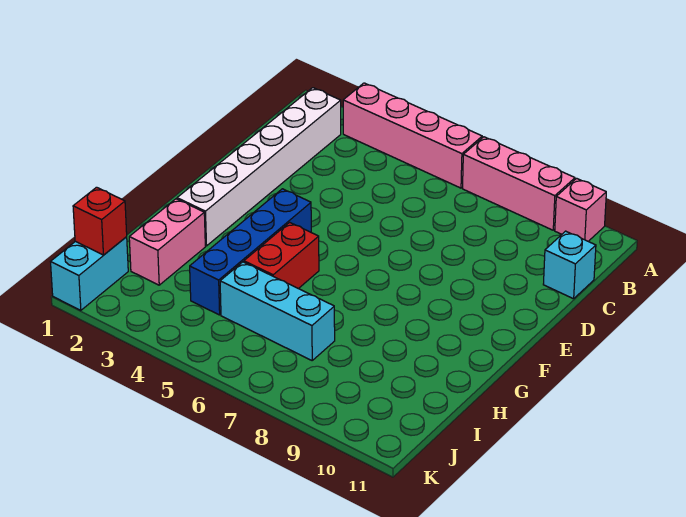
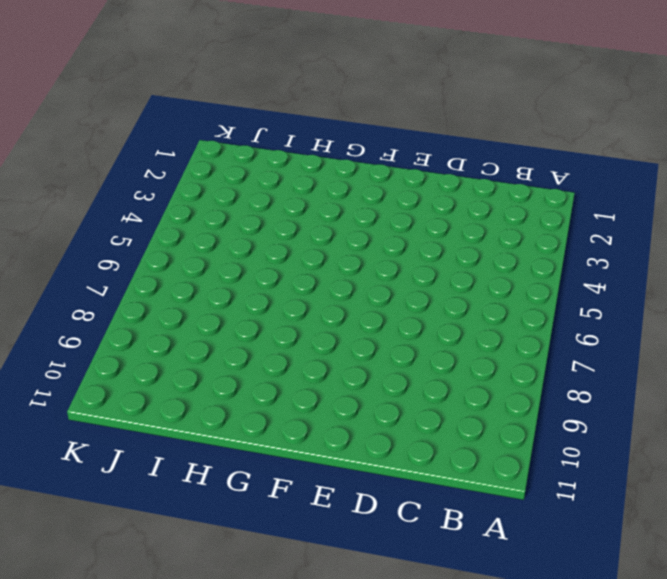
none -> pink brick A3:A6 level 1
none -> pink brick A7:A9 level 1

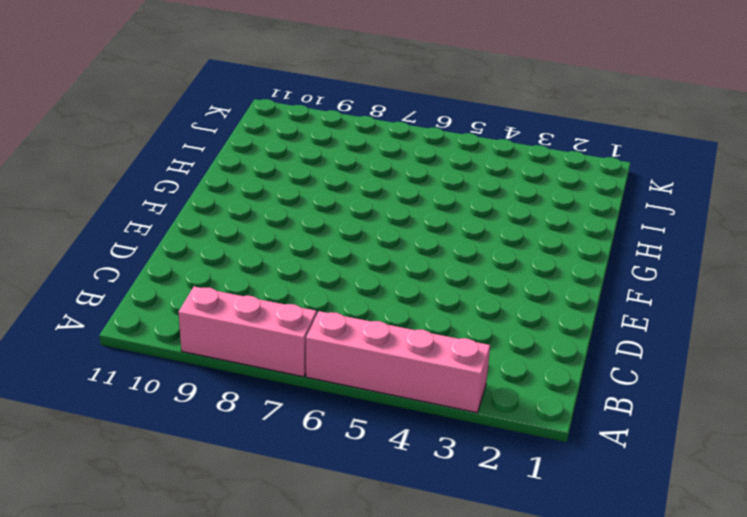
none -> pink brick A10 level 1
none -> white brick B2:G2 level 1

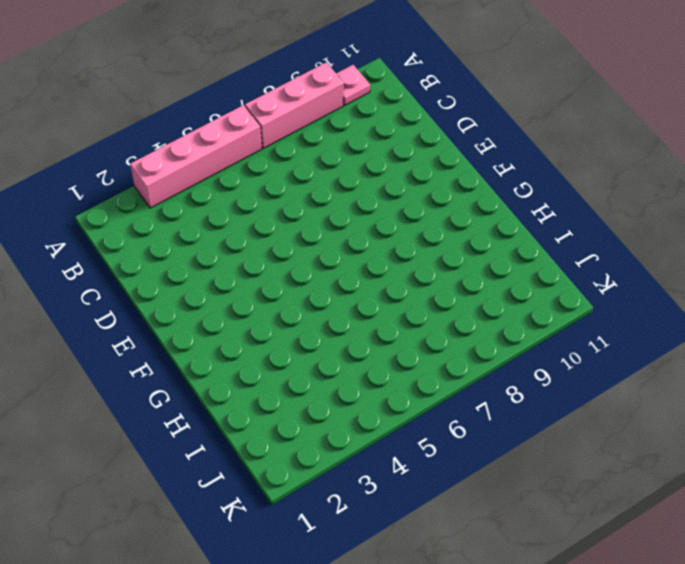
pink plate A10 level 1 -> pink brick A10 level 1
none -> white brick B2:G2 level 1
none -> cyan brick C11 level 1

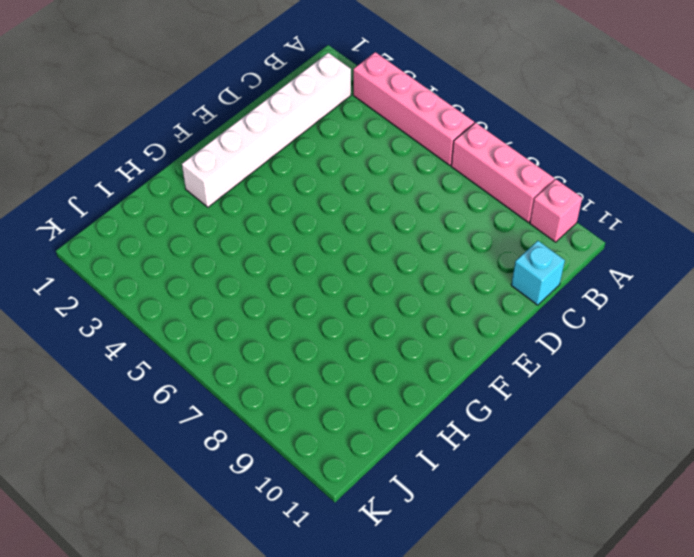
none -> blue brick F4:I4 level 1
none -> red brick G5:H5 level 1

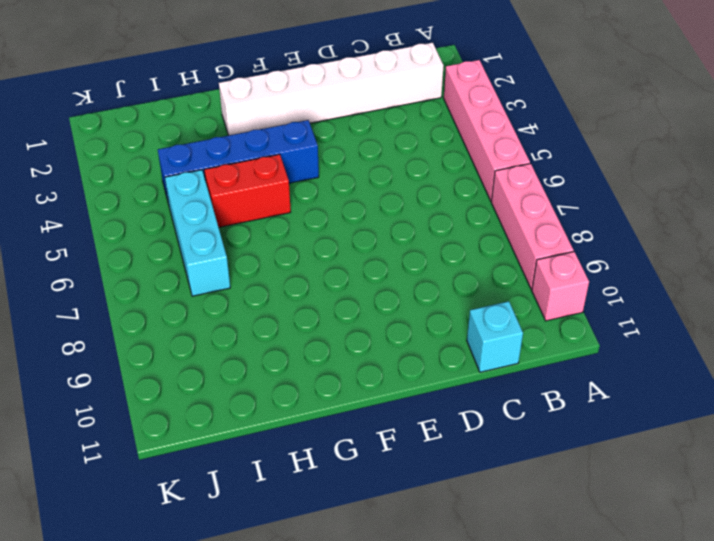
none -> pink brick H2:I2 level 1
none -> cyan brick J1:K1 level 1

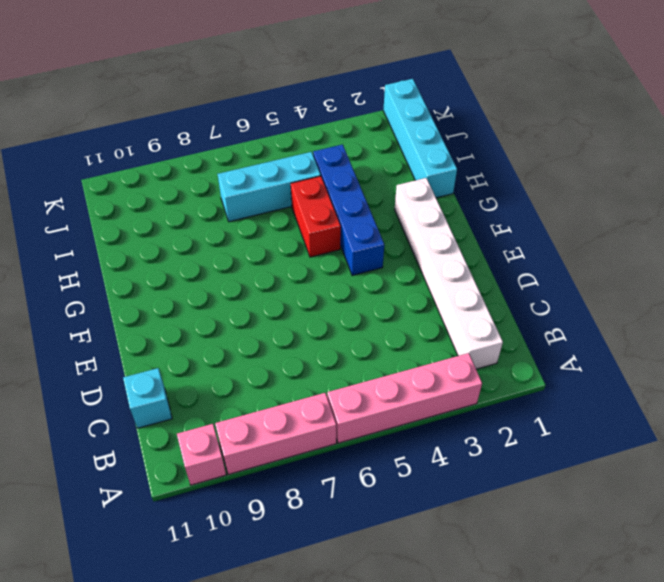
cyan brick H1:K1 level 1 -> cyan brick J1:K1 level 1
none -> pink brick H2:I2 level 1
none -> red brick J1 level 2

